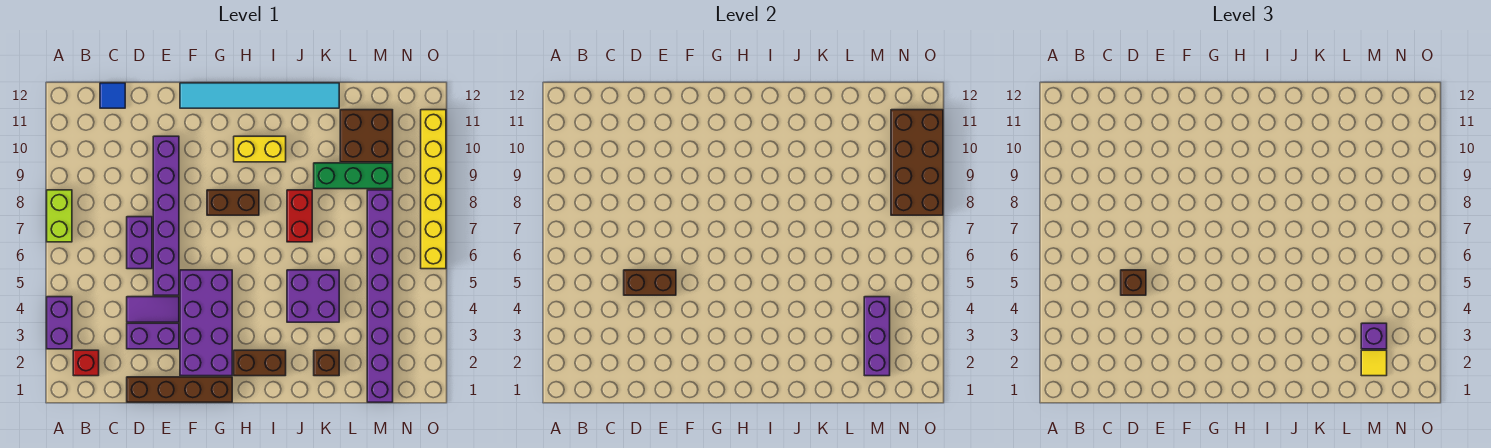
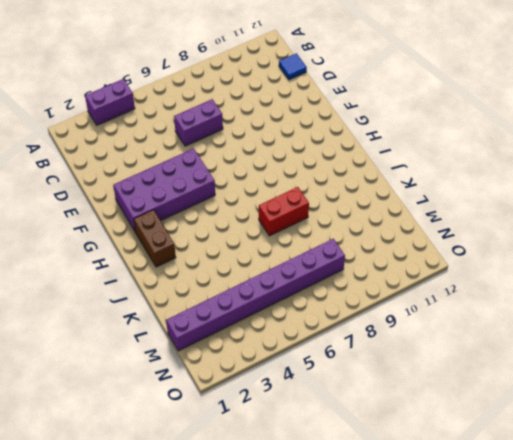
none -> lime brick A7:A8 level 1
none -> red brick B2 level 1
none -> brown brick D1:G1 level 1

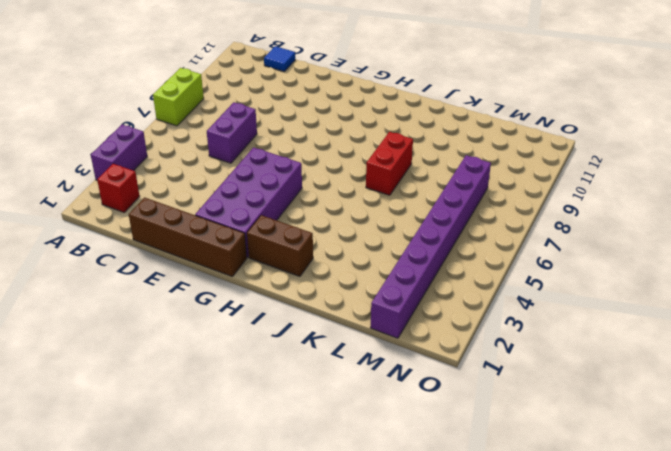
none -> purple brick D3:E3 level 1
none -> purple tile D4:E4 level 1
none -> purple brick E5:E10 level 1

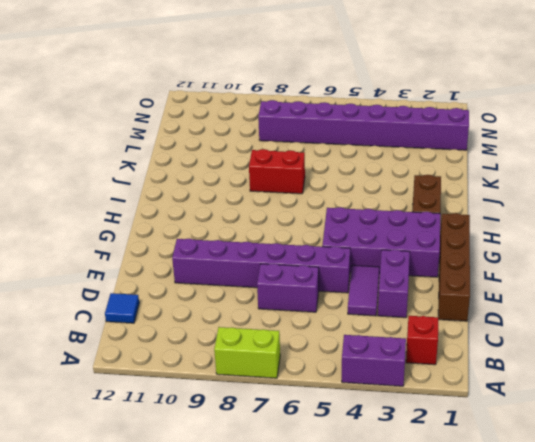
none -> cyan tile F12:K12 level 1
none -> brown brick G8:H8 level 1
none -> yellow brick H10:I10 level 1

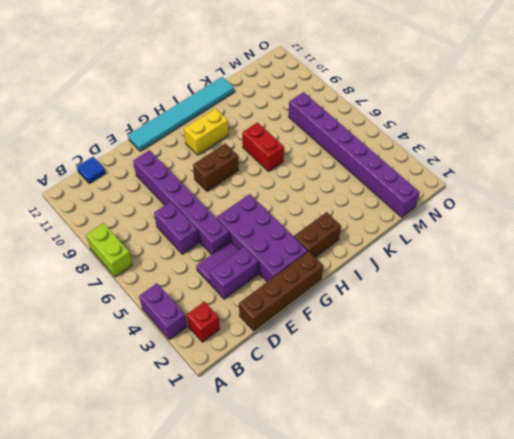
none -> purple brick J4:K5 level 1
none -> brown brick K2 level 1
none -> green brick K9:M9 level 1

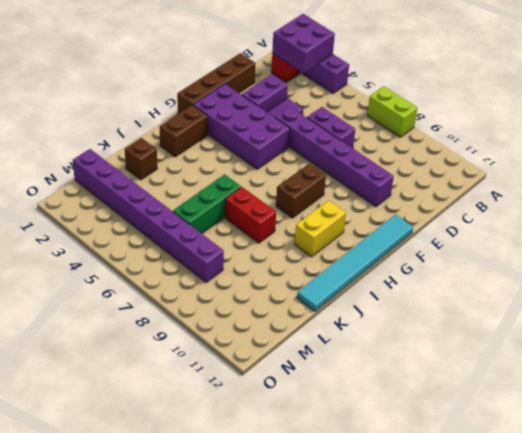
purple brick A2:B3 level 2 -> purple brick J4:K5 level 1
green brick J6:L6 level 1 -> green brick K9:M9 level 1
none -> blue tile C12 level 1
none -> brown brick L10:M11 level 1
none -> yellow brick O6:O11 level 1

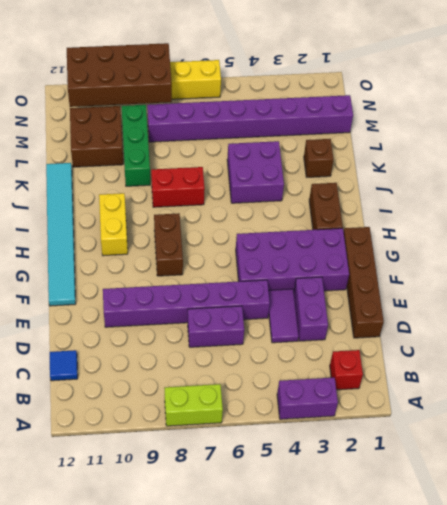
none -> brown brick D5:E5 level 2
none -> purple brick M2:M4 level 2
none -> brown brick D5 level 3

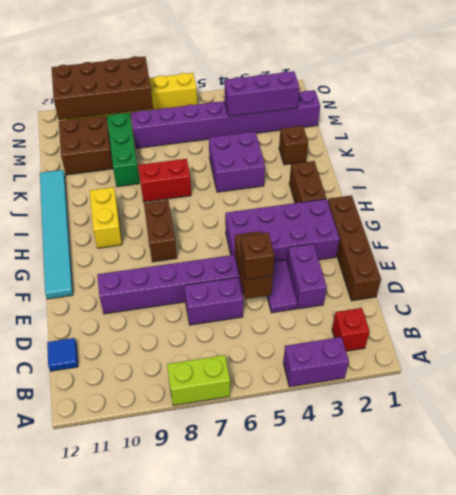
none -> yellow tile M2 level 3
none -> purple brick M3 level 3

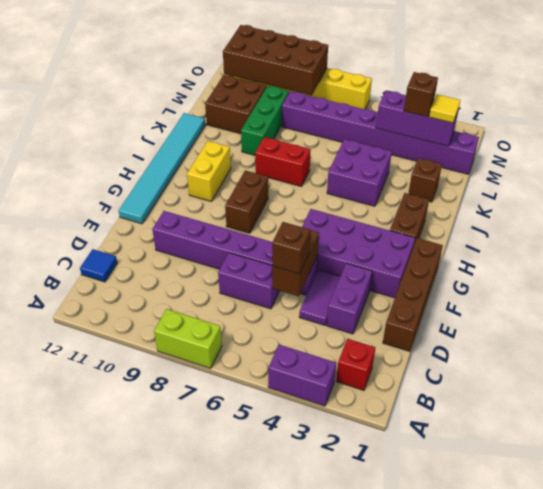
brown brick M3 level 3 -> purple brick M3 level 3

